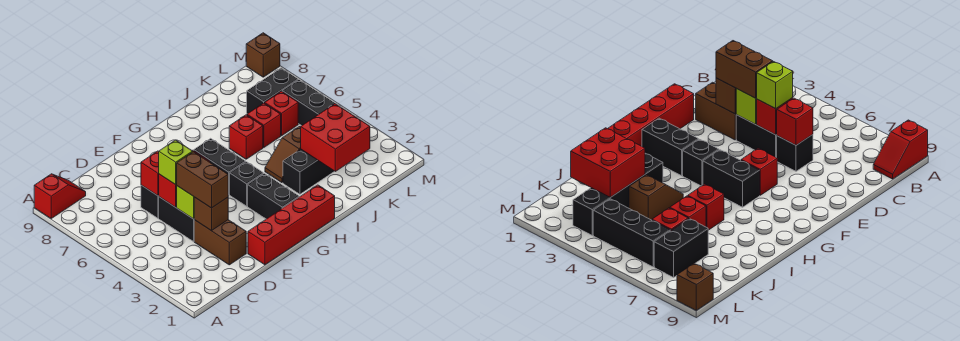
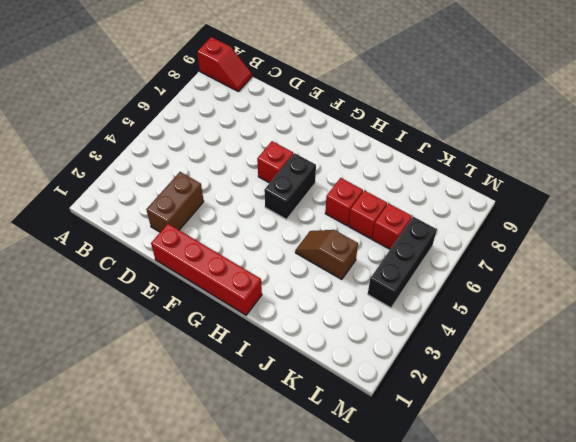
none -> black brick D4:D5 level 1
none -> black brick D6 level 1
none -> black brick G2:G3 level 1

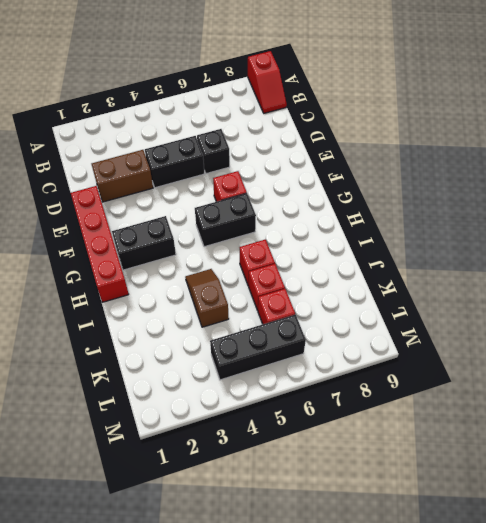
none -> black brick G4 level 1
none -> black brick I3:L3 level 1
none -> black brick K7:L7 level 1

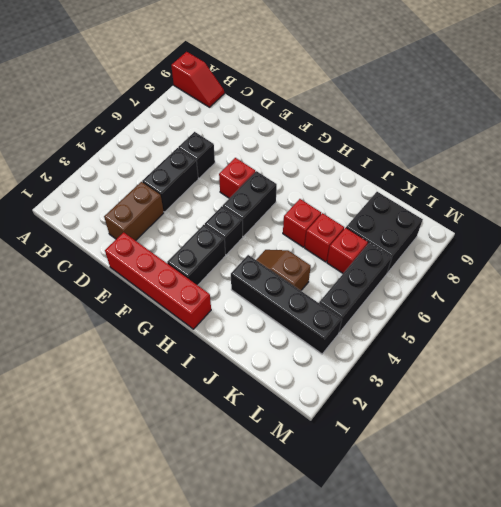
black brick K7:L8 level 1 -> black brick K7:L7 level 1
none -> brown brick M9 level 1
none -> brown brick D3 level 2
none -> lime brick D4 level 2

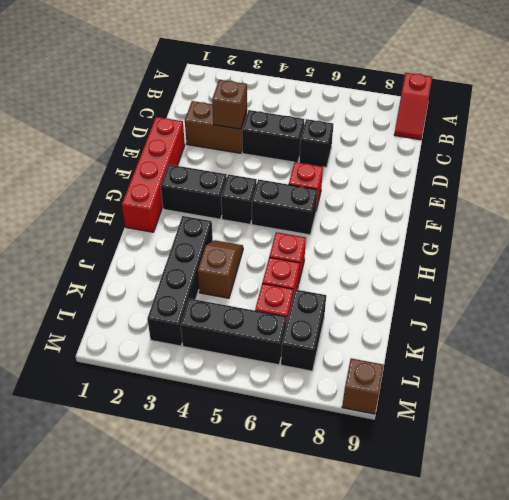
none -> lime brick D4 level 2
none -> red brick D5 level 2
none -> red brick D6 level 2

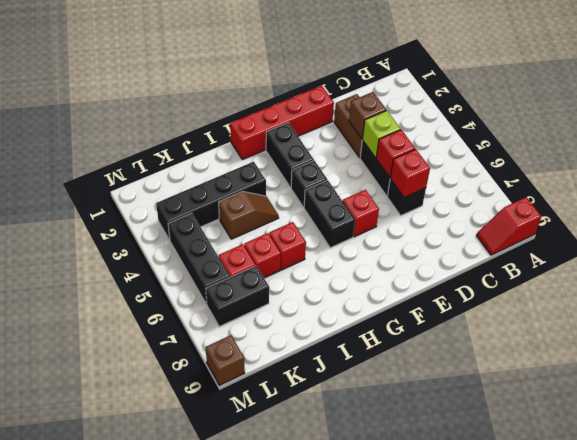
none -> red brick J2:K3 level 2
none -> brown brick D3:D4 level 3
none -> lime brick D5 level 3

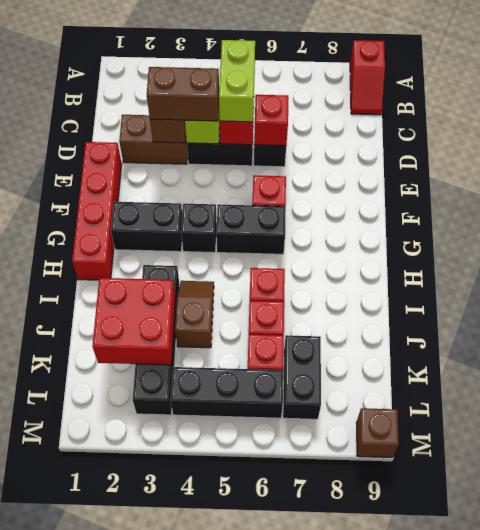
lime brick C5:D5 level 3 -> lime brick D5 level 3

